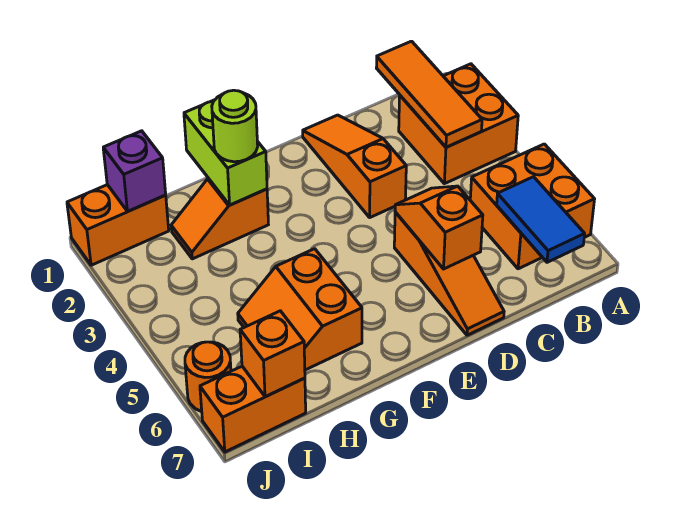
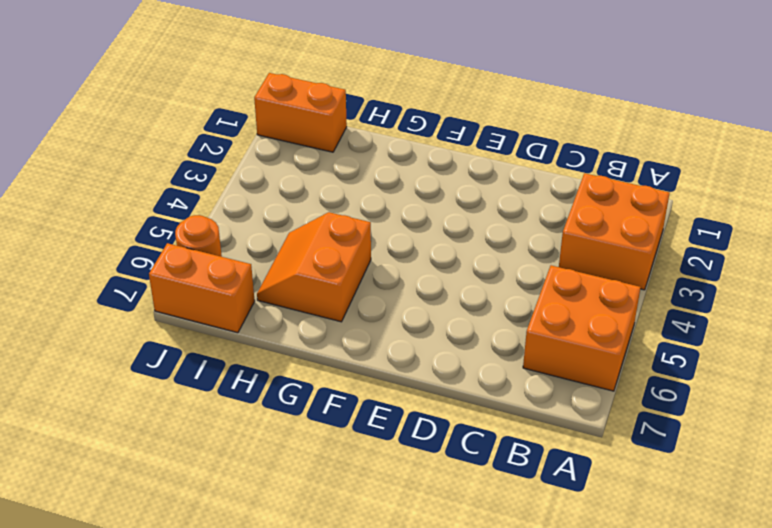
none -> orange slope D1:D3 level 1 top 3
none -> orange slope D5:D7 level 1 top 5
none -> orange slope G2:H2 level 1 top G

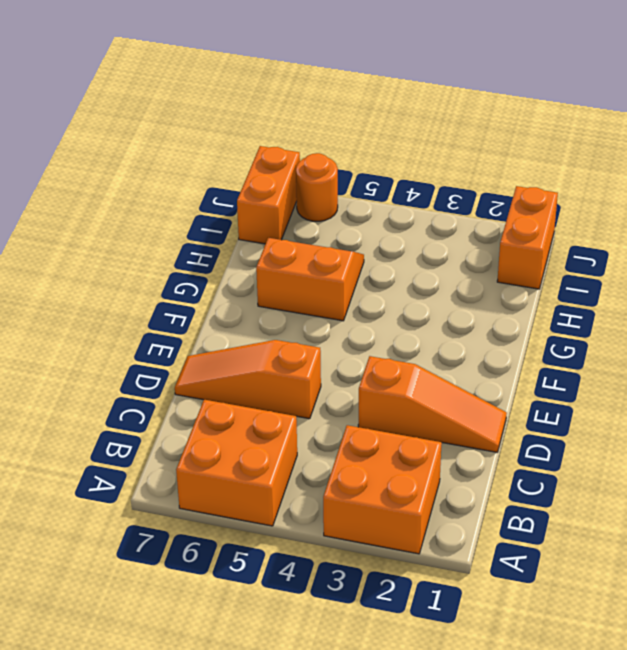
none -> orange slope G2:H2 level 1 top G
none -> orange tile B1:B3 level 2
none -> blue tile B6:B7 level 2

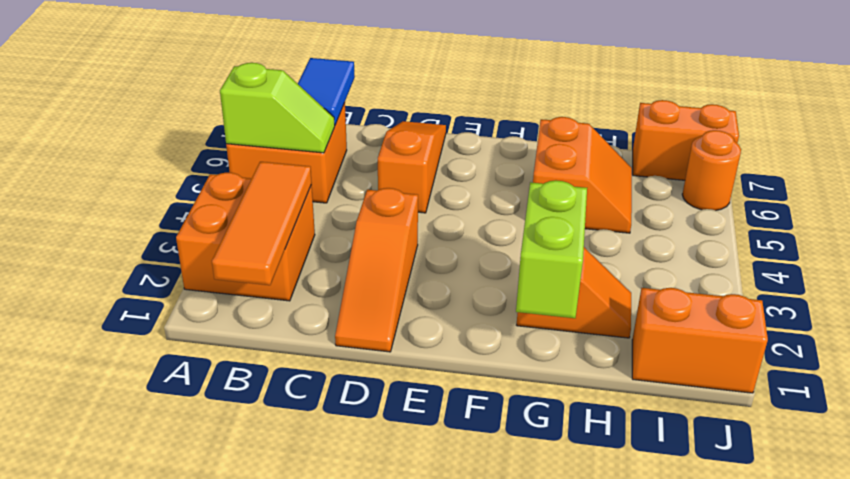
lime slope A5:B5 level 2 top A -> none
none -> orange slope D5:D6 level 2 top 6
none -> purple brick I1 level 2
none -> orange brick I7 level 2

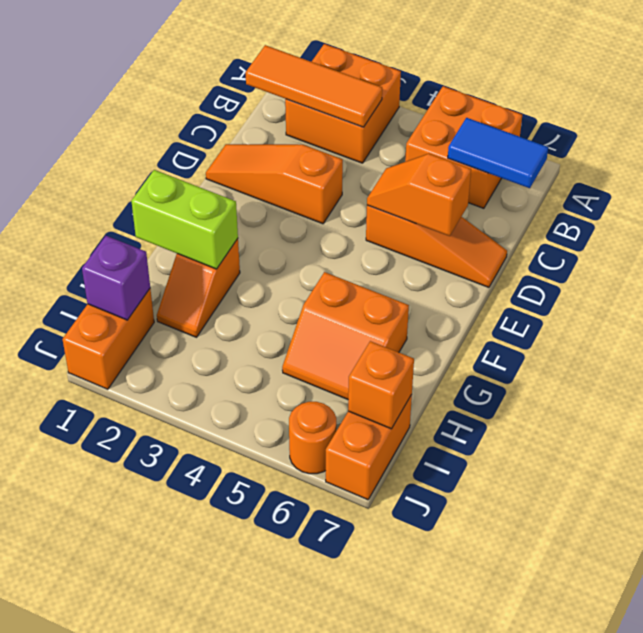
none -> lime round brick G2 level 3

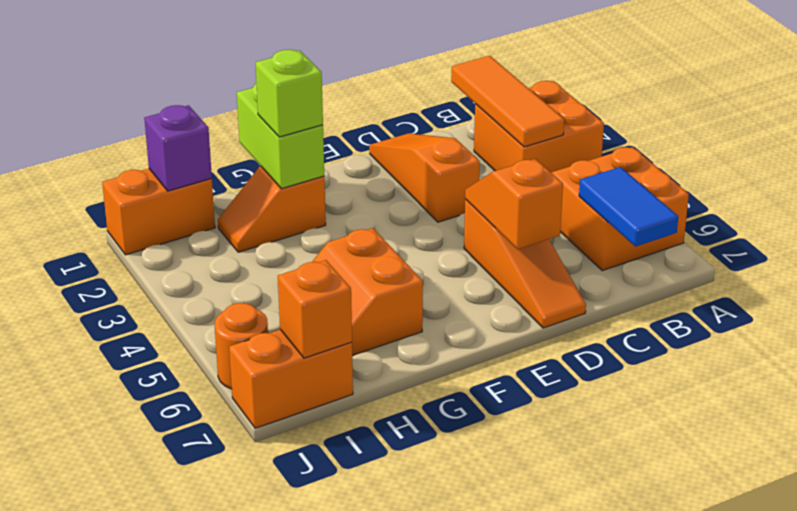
lime brick G2 level 3 -> lime round brick G2 level 3

